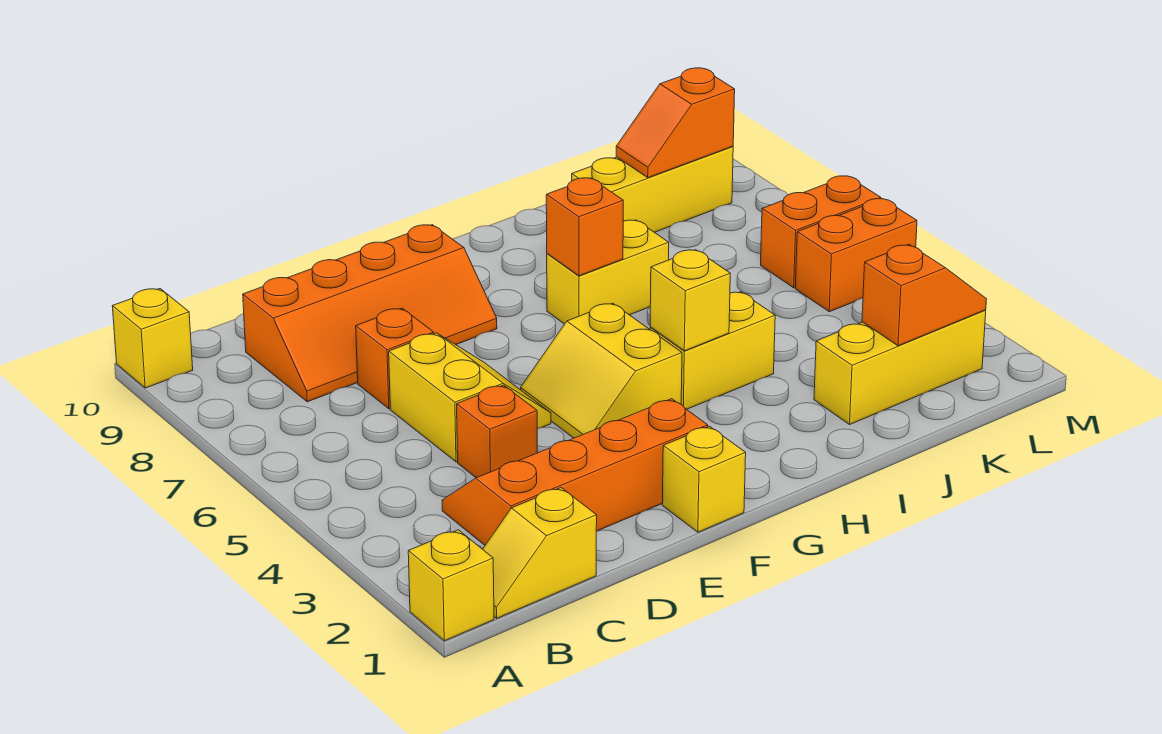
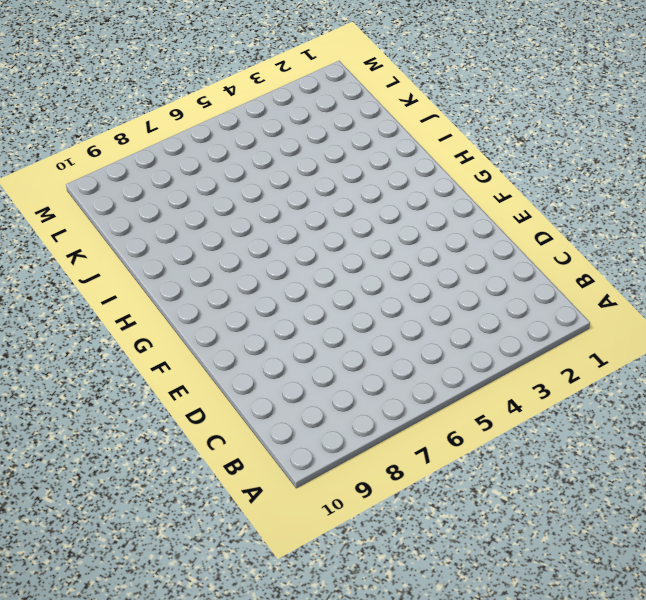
none -> yellow brick A1 level 1
none -> yellow brick A10 level 1
none -> yellow slope B1:C1 level 1 top C

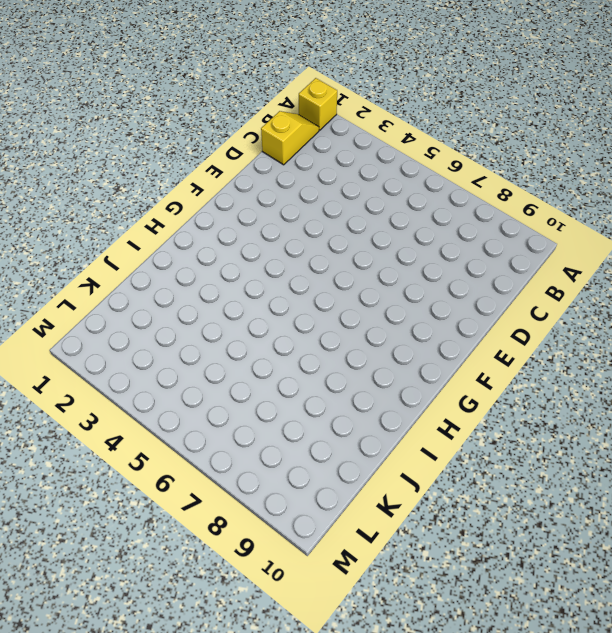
none -> yellow brick A10 level 1
none -> orange slope C2:F3 level 1 top 2
none -> orange slope C8:F9 level 1 top 9

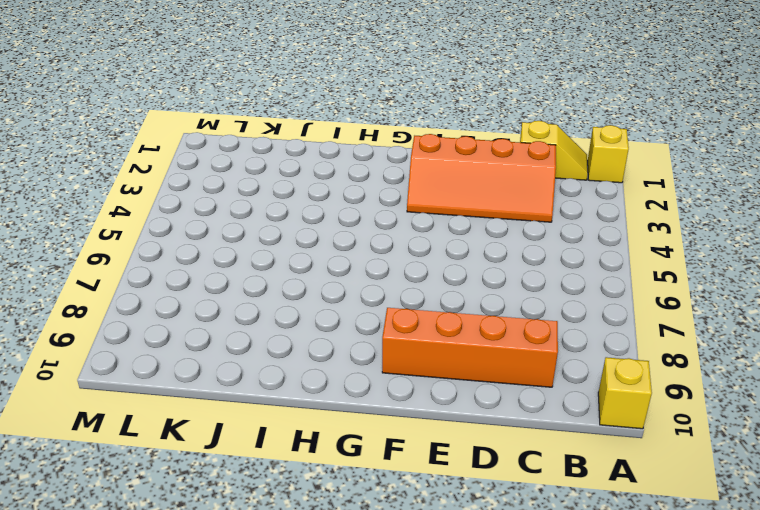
none -> orange brick D4 level 1
none -> yellow slope D5:E6 level 1 top D
none -> orange brick D7 level 1

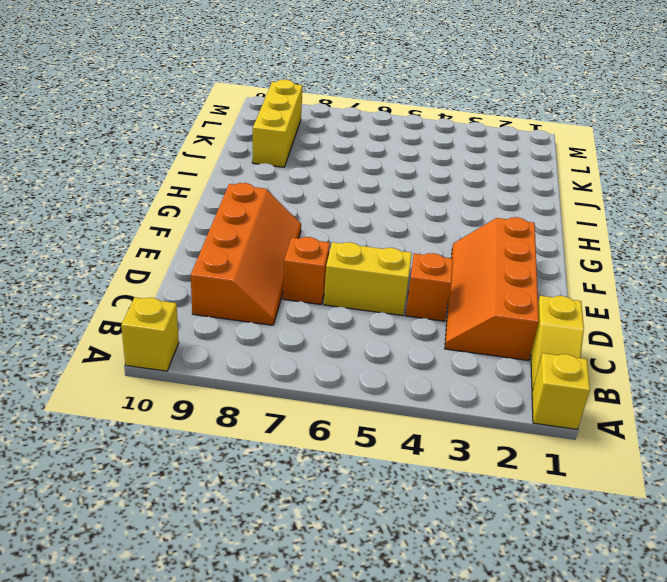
none -> yellow brick F1 level 1
none -> yellow slope F4:G5 level 1 top G
none -> yellow brick H4:I4 level 1

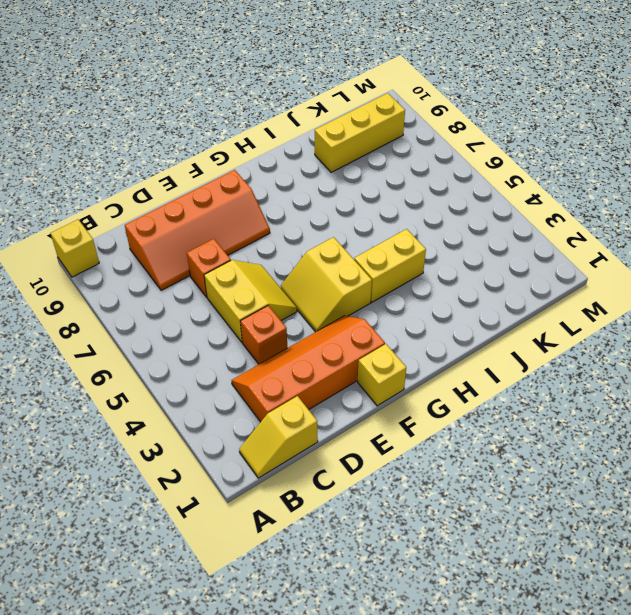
none -> yellow brick A1 level 1
none -> yellow brick H7:I7 level 1
none -> yellow brick J2:L2 level 1

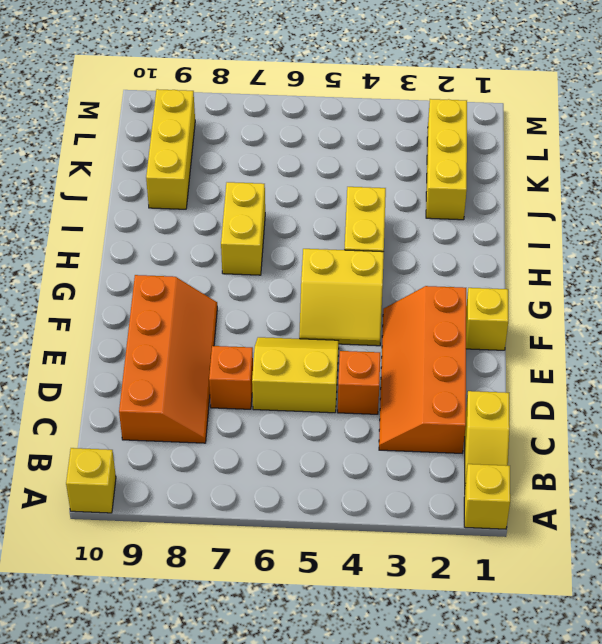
none -> orange brick L5:M5 level 1
none -> orange brick L6:M6 level 1
none -> yellow brick H4 level 2

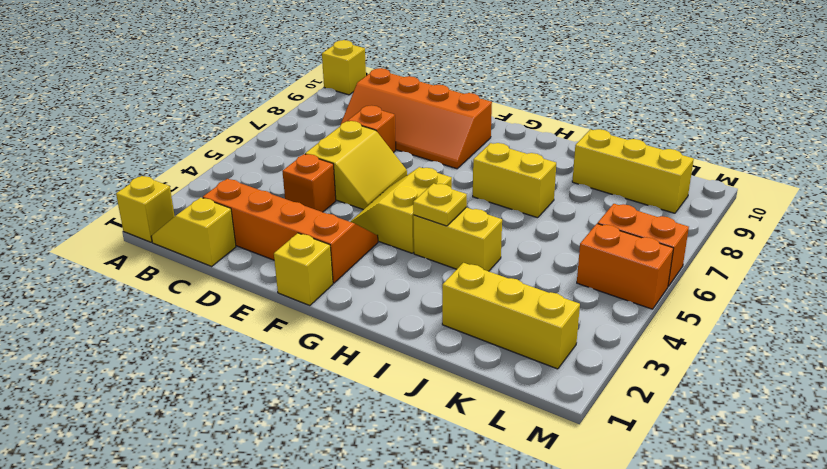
yellow plate H4 level 2 -> yellow brick H4 level 2
none -> orange brick H7 level 2
none -> orange slope K2:L2 level 2 top K
none -> orange slope K9:L9 level 2 top L

